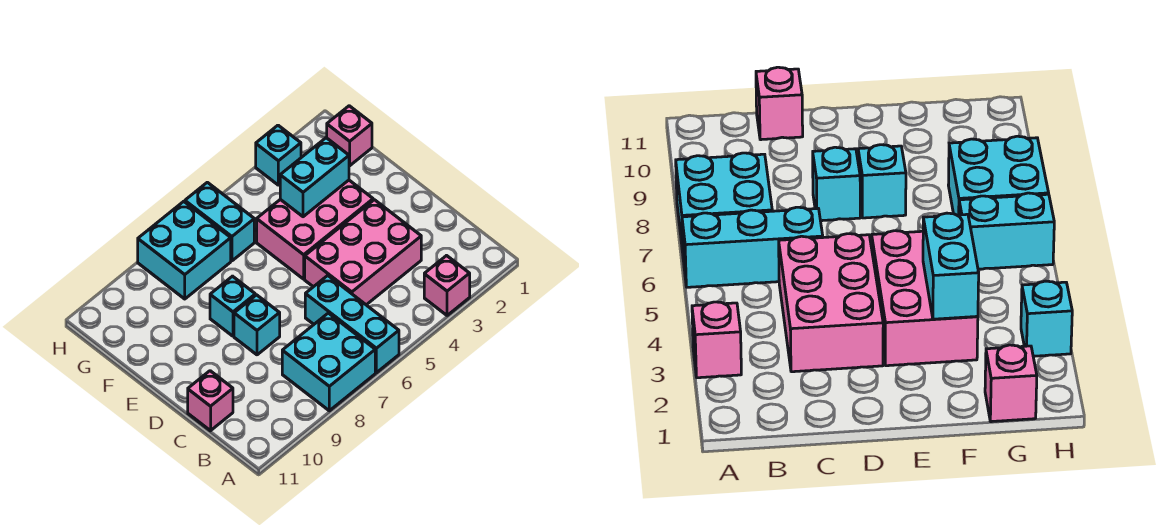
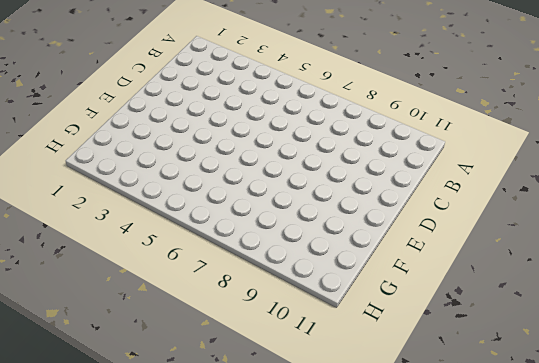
none -> pink brick A3 level 1
none -> cyan brick A6:C6 level 1
none -> cyan brick A7:B8 level 1

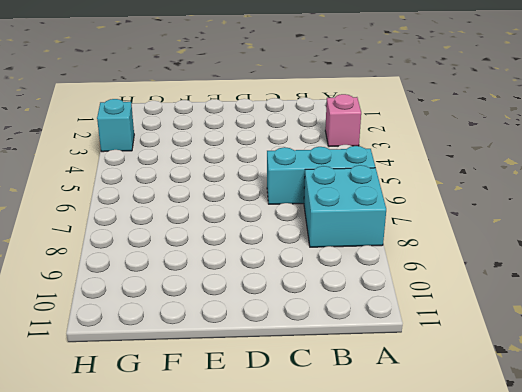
none -> pink brick C3:D5 level 1
none -> pink brick C11 level 1
none -> cyan brick D8 level 1

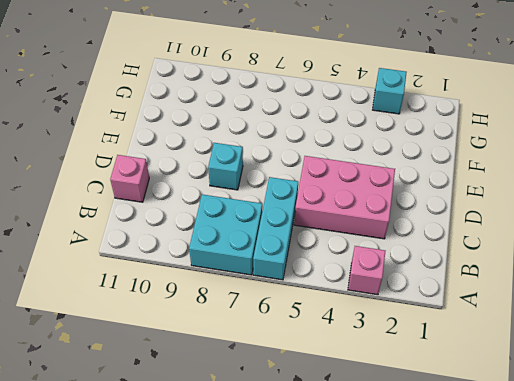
none -> pink brick E3:F5 level 1
none -> cyan brick E8 level 1
none -> pink brick G1 level 1

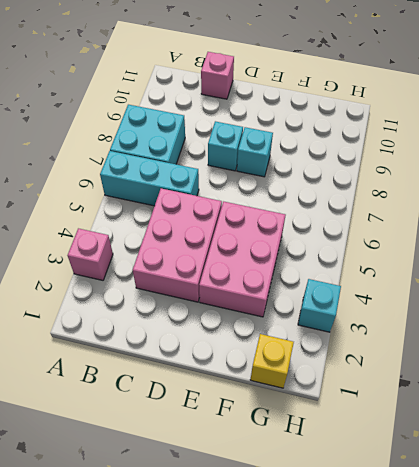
yellow brick G1 level 1 -> pink brick G1 level 1
none -> cyan brick G6:H6 level 1
none -> cyan brick G7:H8 level 1
none -> cyan brick F3:F4 level 2

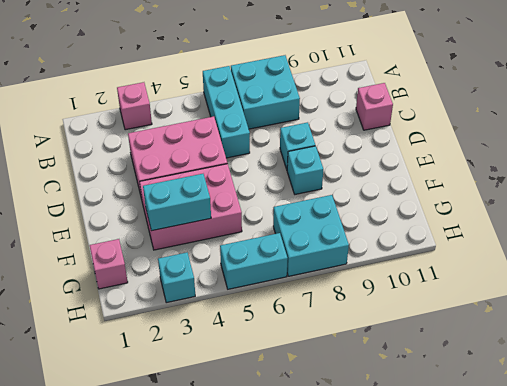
cyan brick H5:H6 level 1 -> cyan brick G6:H6 level 1

